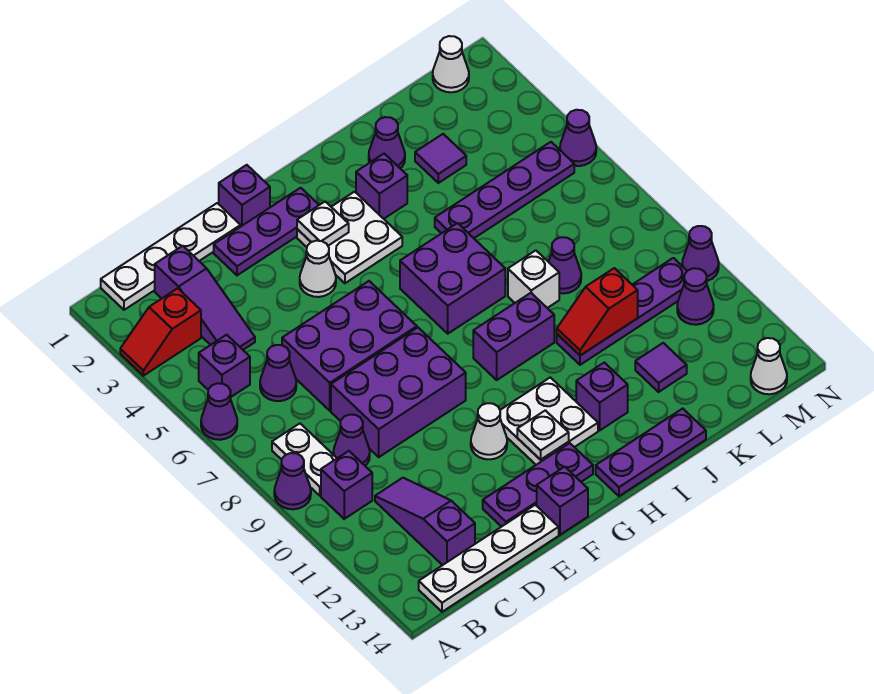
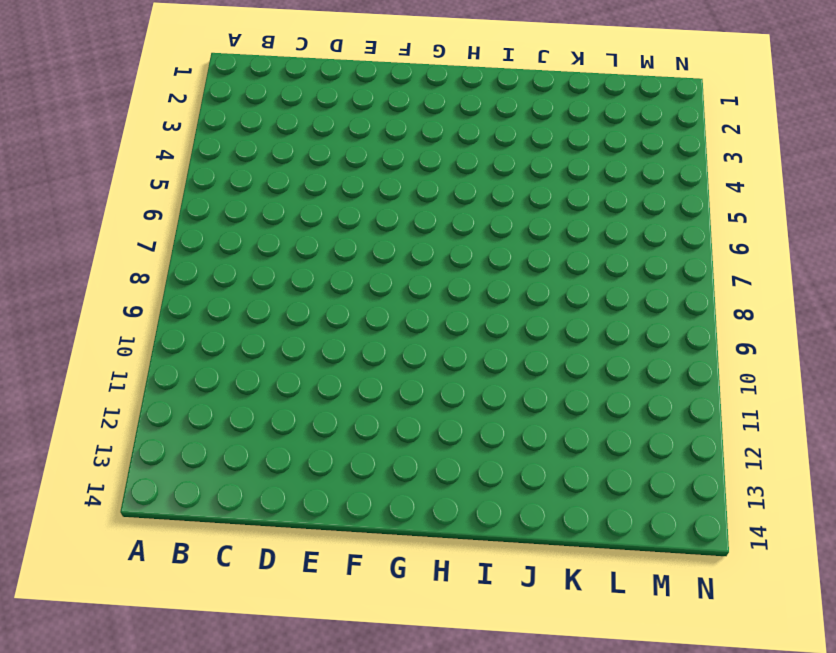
none -> red slope A3:B3 level 1 top B
none -> purple cone A6 level 1
none -> purple cone A9 level 1
none -> white plate B1:E1 level 1

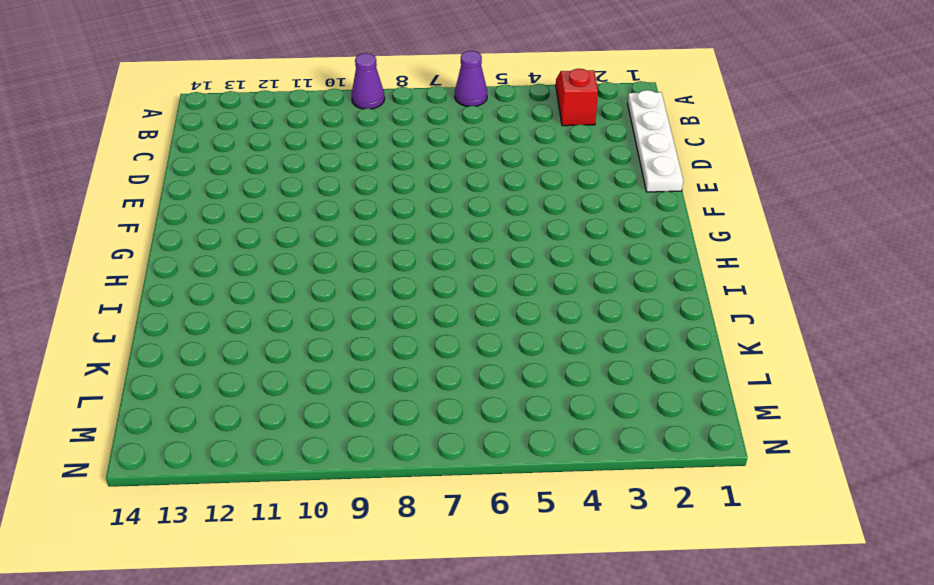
none -> purple brick B5 level 1
none -> white plate B8:B9 level 1
none -> purple brick B10 level 1
none -> white plate B14:E14 level 1

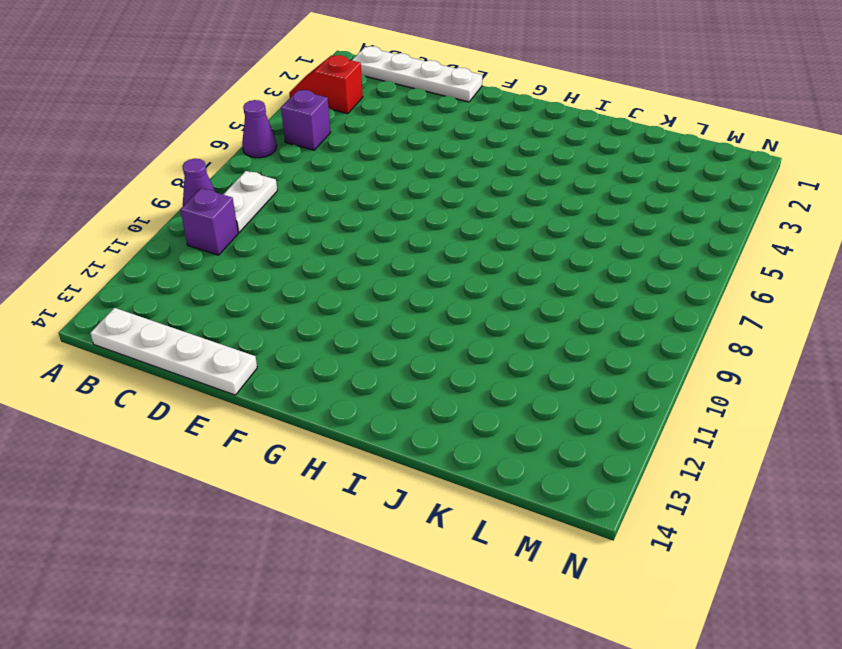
none -> purple slope C2:C4 level 1 top 2
none -> purple cone C6 level 1
none -> purple cone C9 level 1
none -> purple slope C11:C13 level 1 top 13

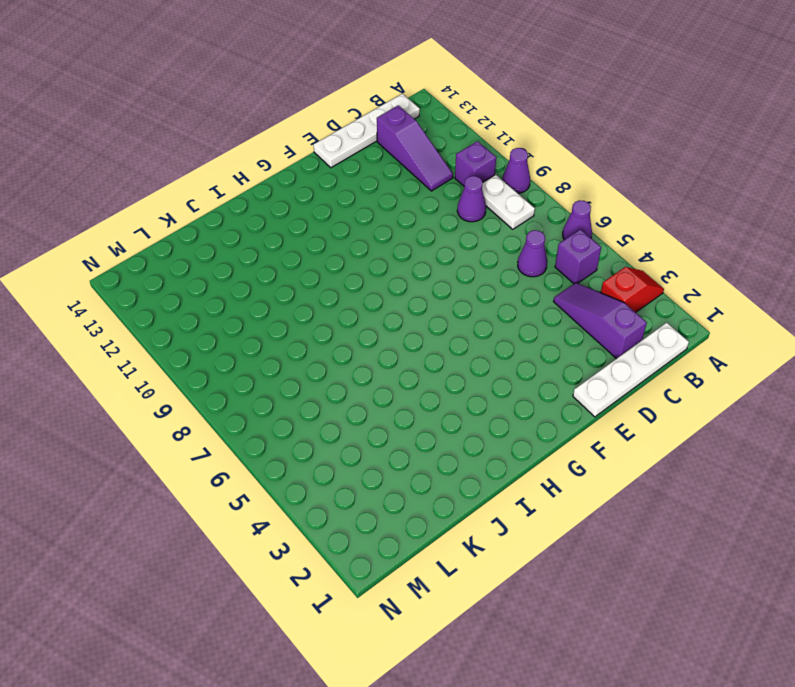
none -> purple brick D6:F7 level 1
none -> purple brick D8:F9 level 1
none -> purple plate E2:G2 level 1
none -> purple plate E13:G13 level 1

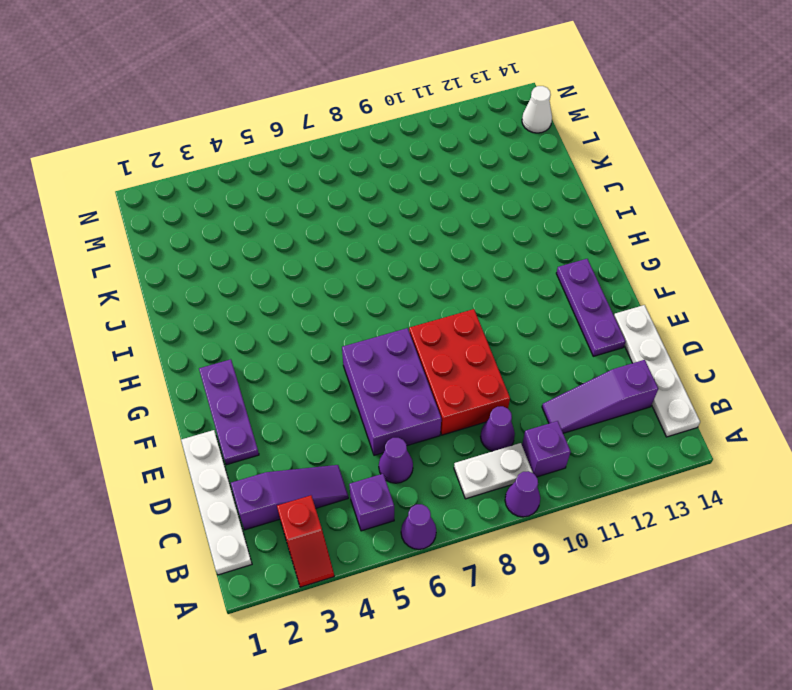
red brick D8:F9 level 1 -> purple brick D8:F9 level 1
none -> purple brick F1 level 1
none -> white cone F4 level 1
none -> white cone F11 level 1
none -> purple brick F14 level 1

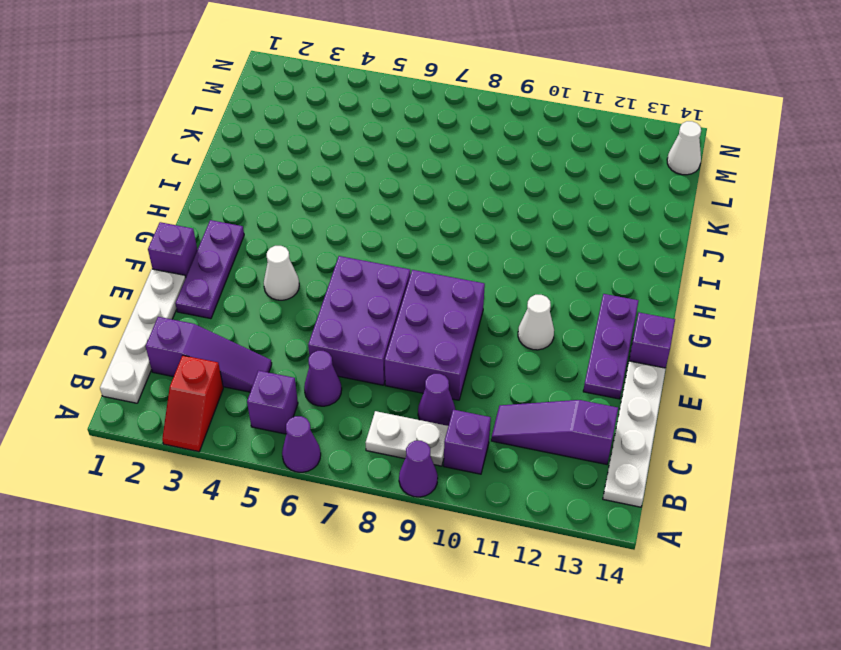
none -> white plate G3:H4 level 1
none -> white plate G11:H12 level 1
none -> purple brick H6:I7 level 1
none -> purple brick H9:I9 level 1

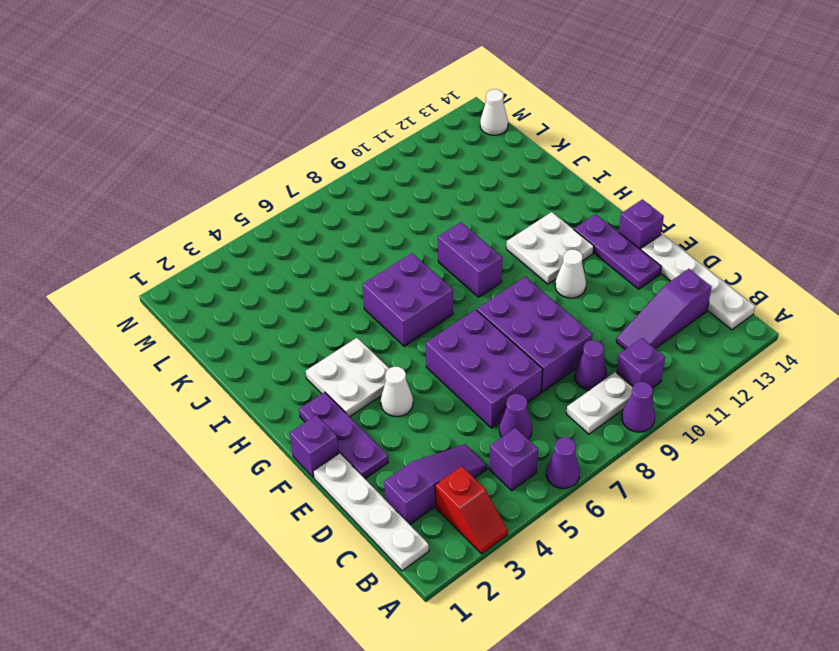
none -> purple plate H14:J14 level 1
none -> purple brick I3 level 1
none -> purple brick I12 level 1
none -> purple cone J2 level 1

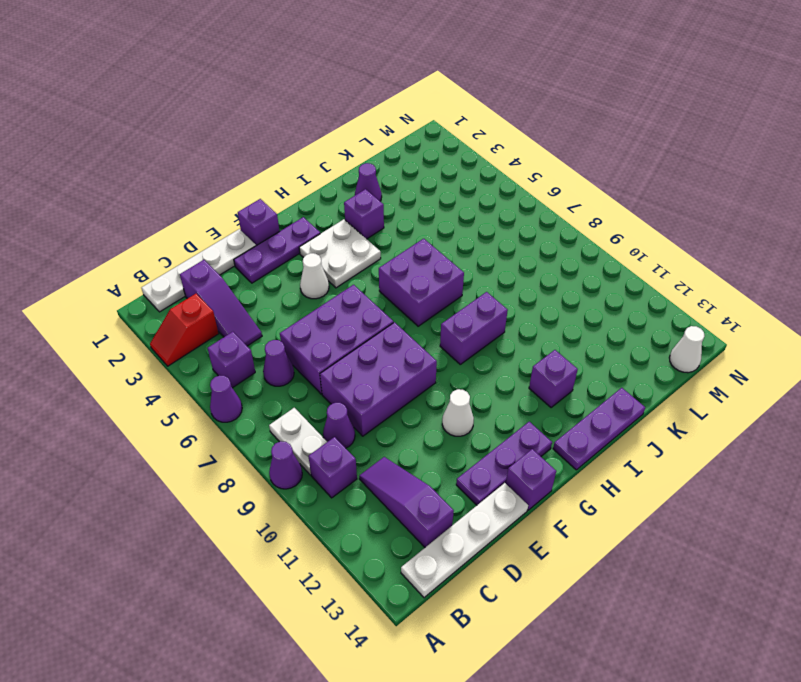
none -> white plate G11:H12 level 1
none -> purple plate J5:M5 level 1
none -> white brick J8 level 1
none -> purple plate J10:M10 level 1

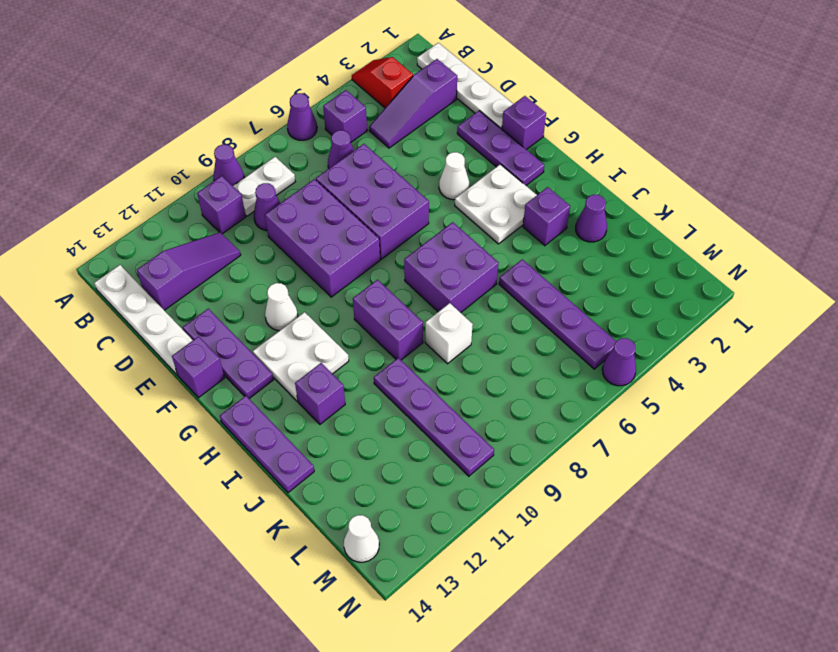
none -> purple tile K3 level 1
none -> purple cone K8 level 1
none -> purple tile K12 level 1
none -> white cone M1 level 1

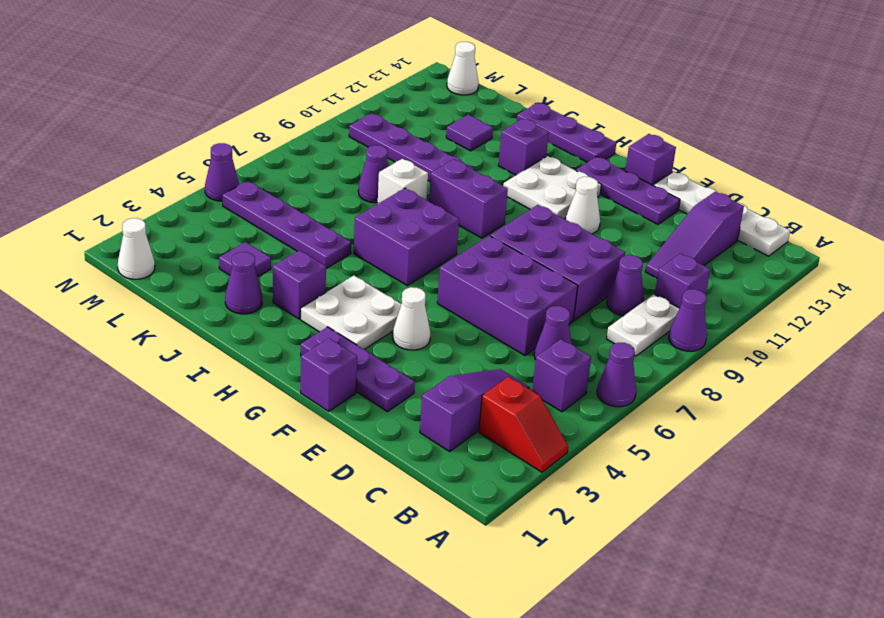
none -> white plate B1:E1 level 1
none -> purple cone M11 level 1
none -> purple cone N10 level 1
none -> white plate G3 level 2

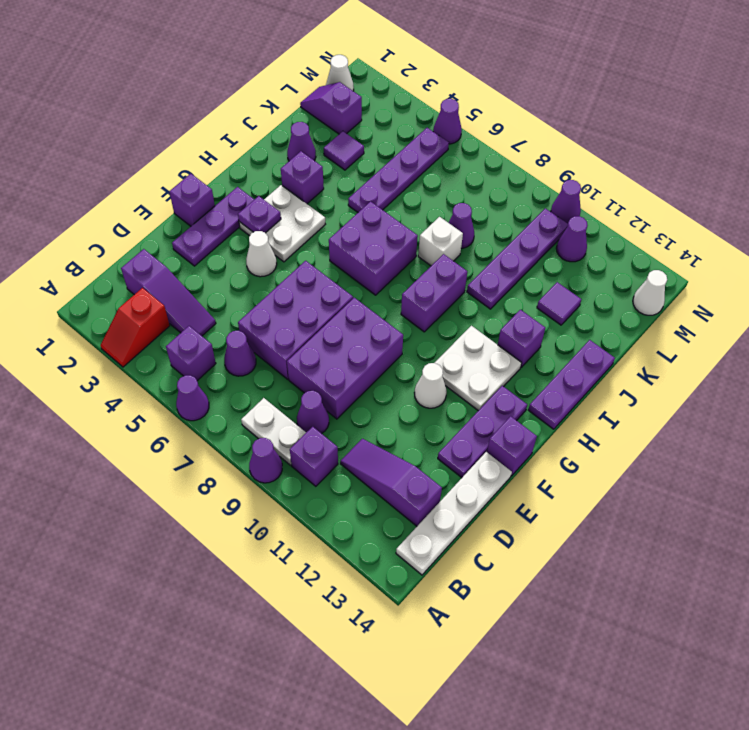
purple plate G3 level 2 -> white plate G3 level 2
purple slope L1:L2 level 1 top 2 -> none
none -> white plate B1:E1 level 1
none -> white plate G12 level 2
none -> red slope J10:K10 level 2 top K

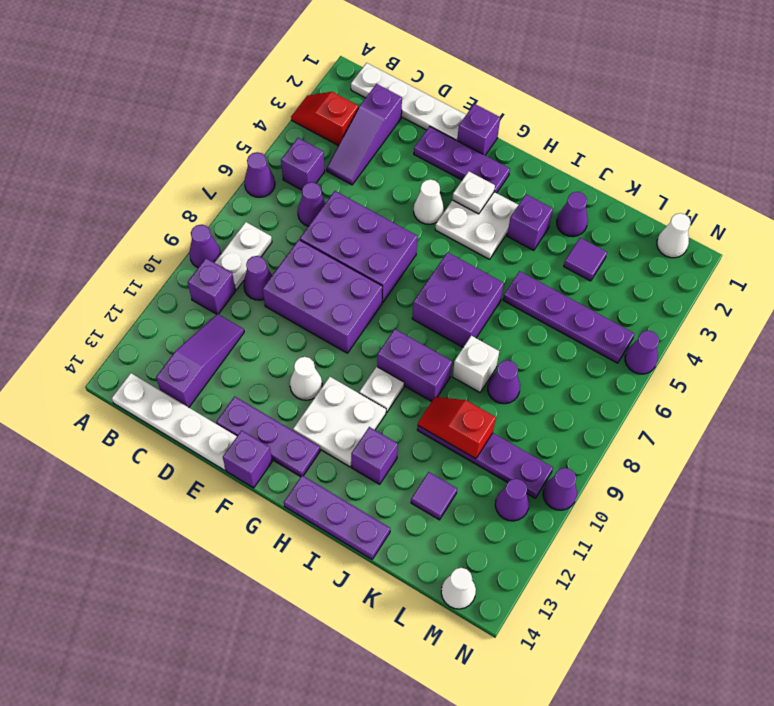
white plate H10 level 1 -> white plate G12 level 2

